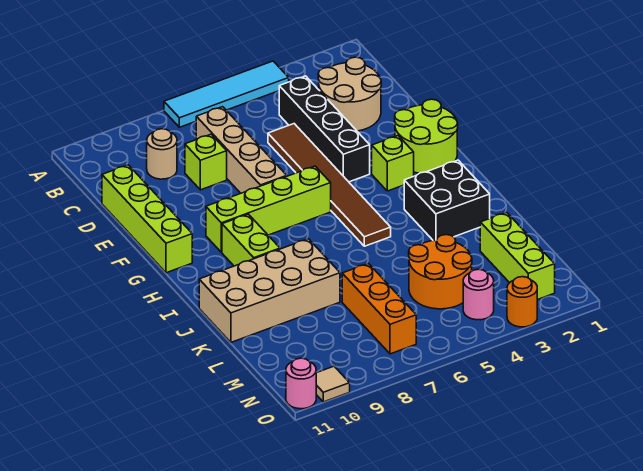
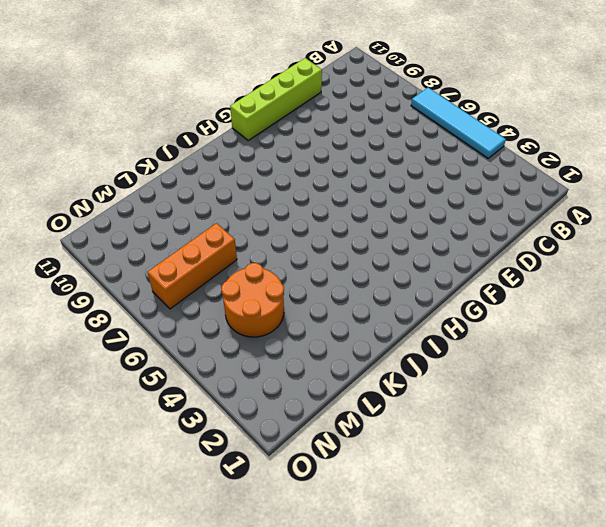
none -> tan round brick C2:D3 level 1
none -> black brick C4:F4 level 1
none -> tan brick C7:F7 level 1

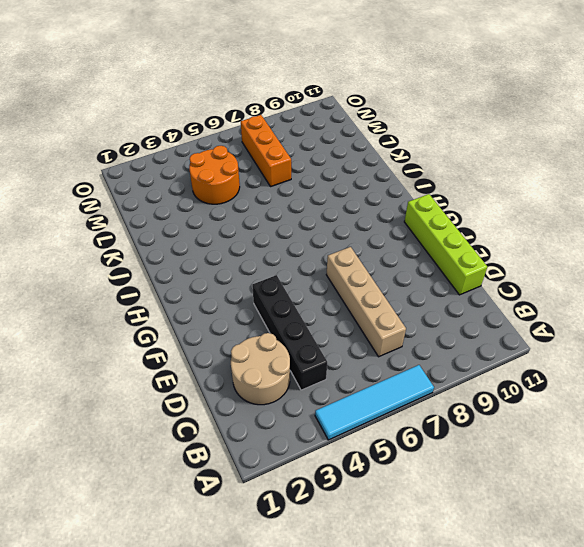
none -> tan round brick C9 level 1
none -> brown tile D5:I5 level 1
none -> lime brick D8 level 1

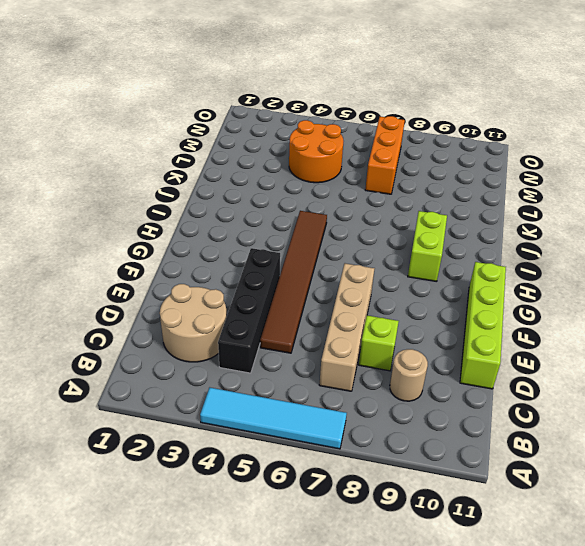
none -> lime round brick F1:G2 level 1
none -> lime brick G3 level 1
none -> lime brick G6:G9 level 1

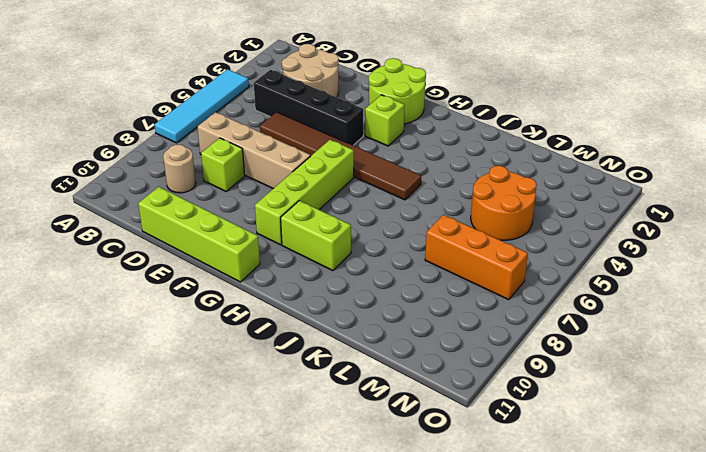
none -> black brick I2:J3 level 1
none -> tan brick J8:K11 level 1
none -> lime brick L2:N2 level 1

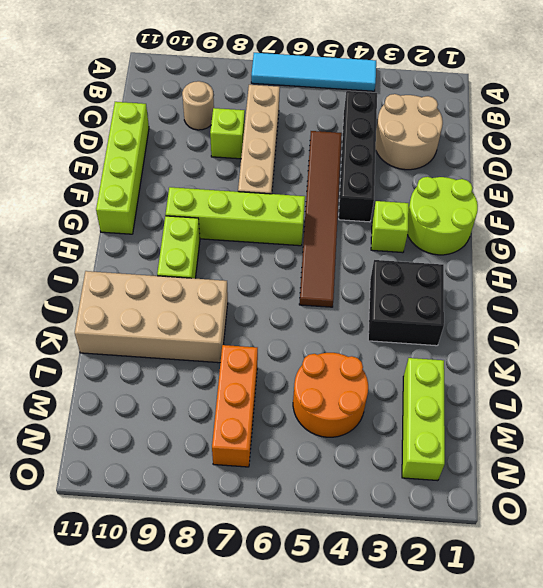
none -> pink round brick N4 level 1
none -> orange round brick O3 level 1
none -> tan tile O10 level 1

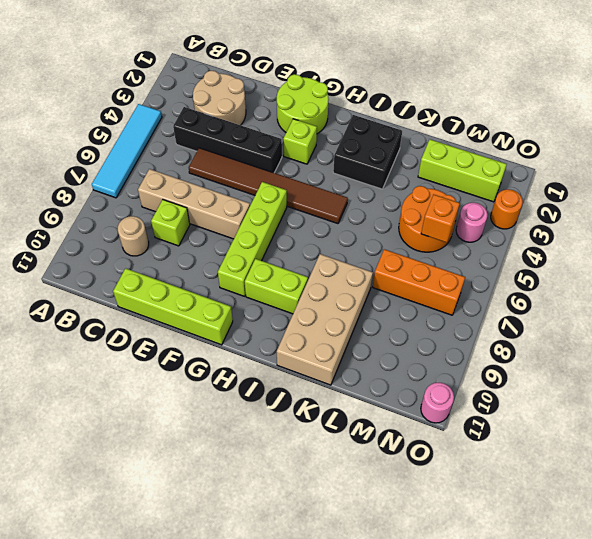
orange brick M5 level 2 -> none
none -> tan tile O10 level 1

